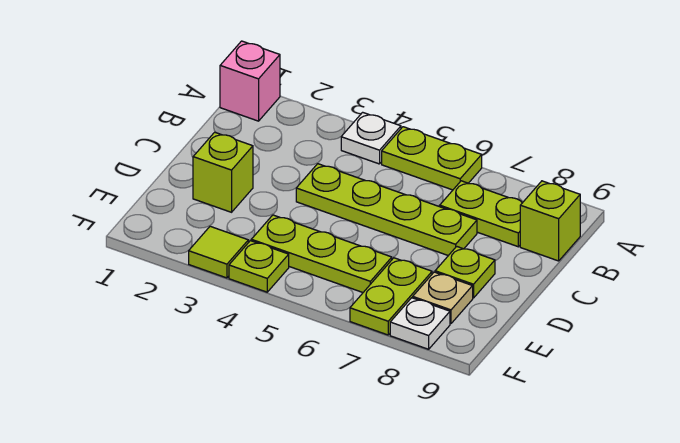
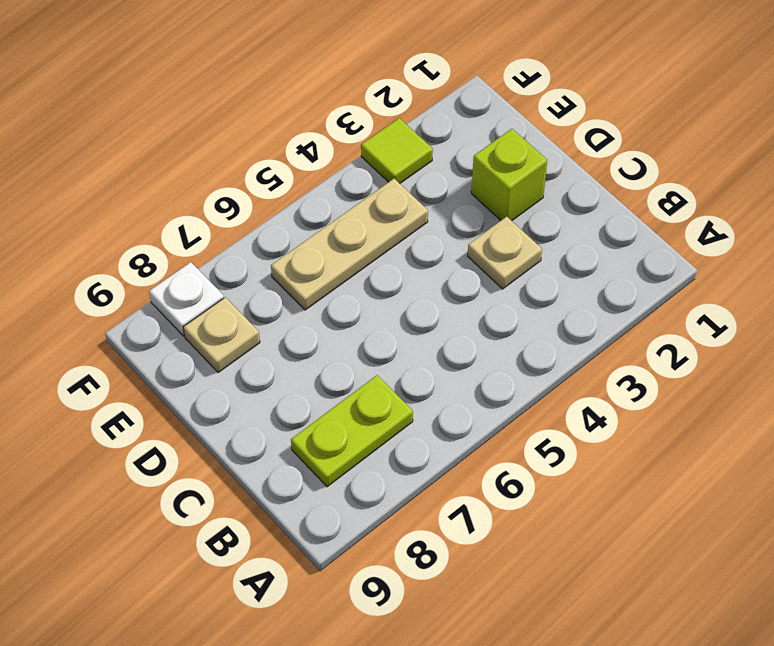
tan plate C3 level 1 -> none
tan plate E4:E6 level 1 -> lime plate E4:E6 level 1
none -> pink brick A1 level 1
none -> white plate A4 level 1
none -> lime plate A5:A6 level 1

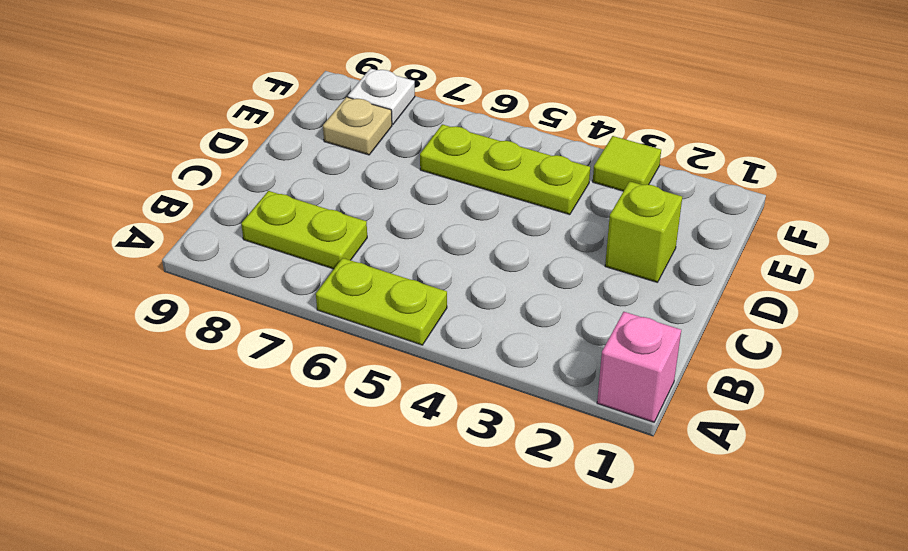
none -> white plate A4 level 1
none -> lime brick B9 level 1
none -> lime plate C4:C7 level 1

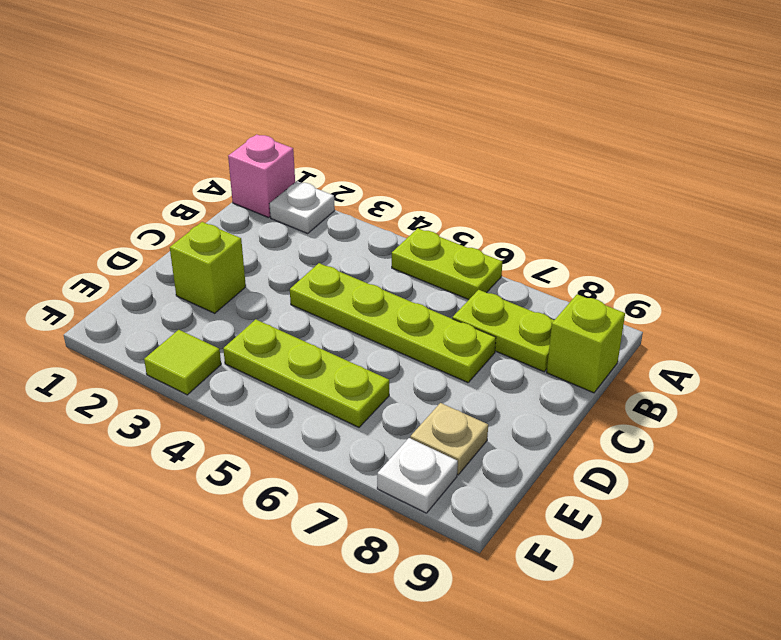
white plate A2 level 1 -> white plate A4 level 1
none -> lime plate D8 level 1
none -> lime plate E7:F7 level 1
none -> lime plate F4 level 1

